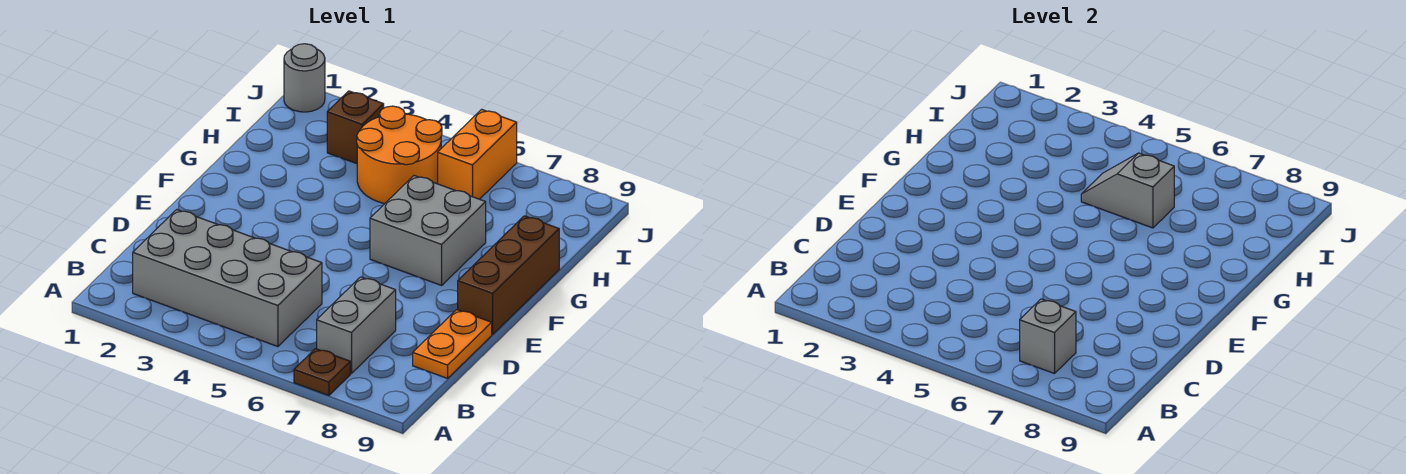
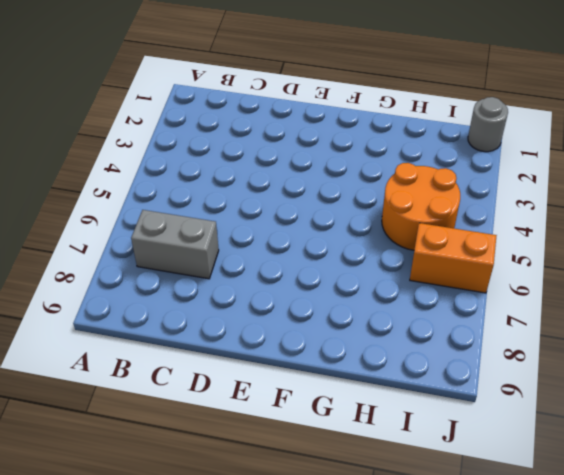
none -> brown plate A7 level 1
none -> grey brick B2:C5 level 1
none -> orange plate C9:D9 level 1

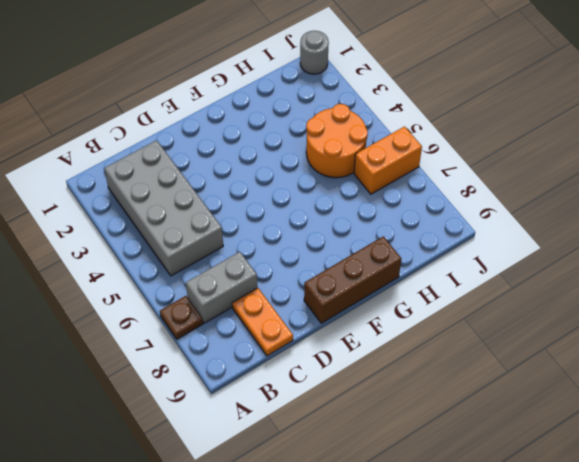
orange plate C8:C9 level 1 -> orange plate C9:D9 level 1
none -> grey brick F6:G7 level 1
none -> brown brick I3 level 1
none -> grey brick B7 level 2

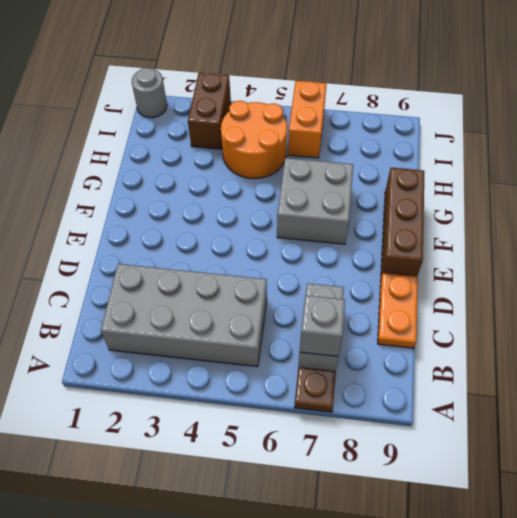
brown brick I3:J3 level 1 -> brown brick I3 level 1
none -> grey slope H5:H6 level 2 top 6

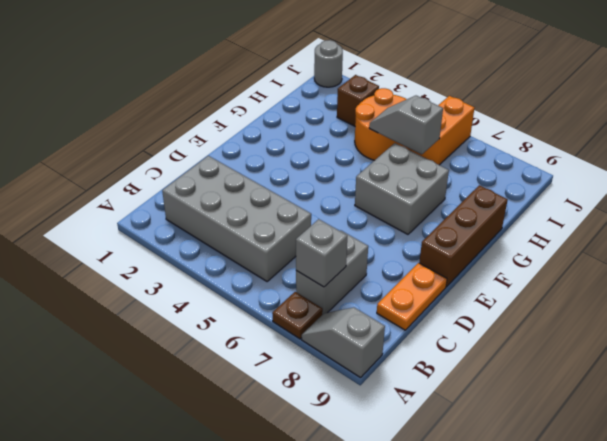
grey slope A8:A9 level 1 top 9 -> none

